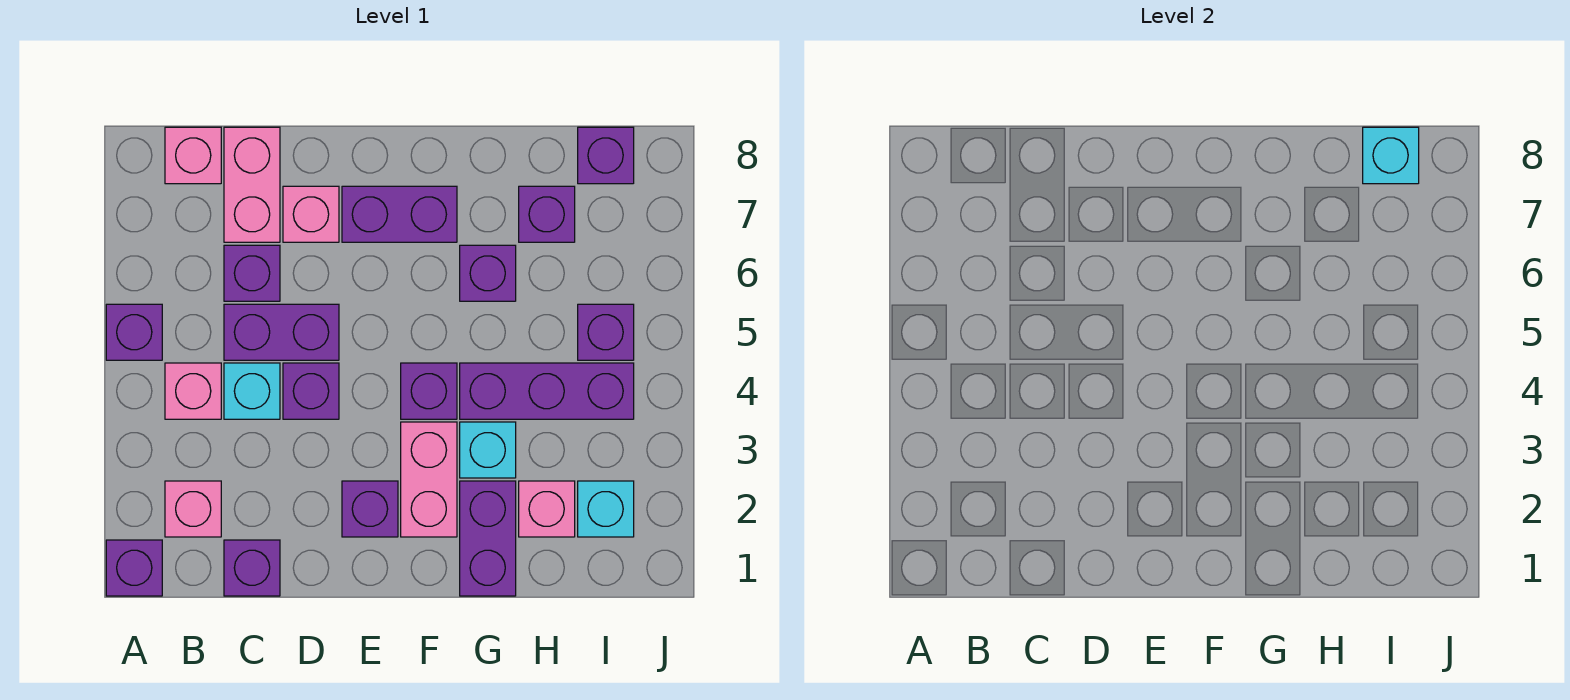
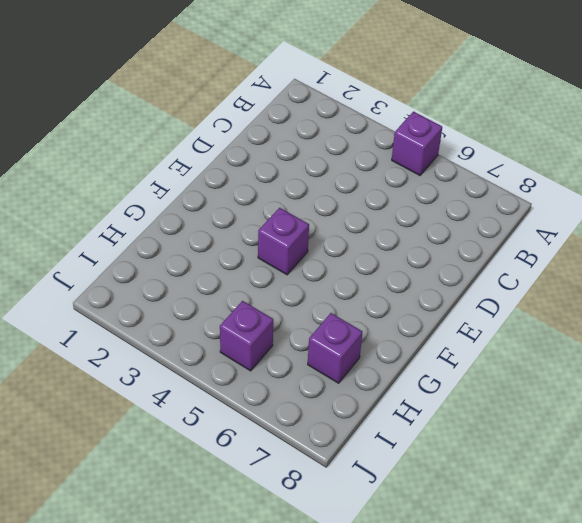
none -> purple brick A1 level 1
none -> pink brick B2 level 1
none -> pink brick B4 level 1

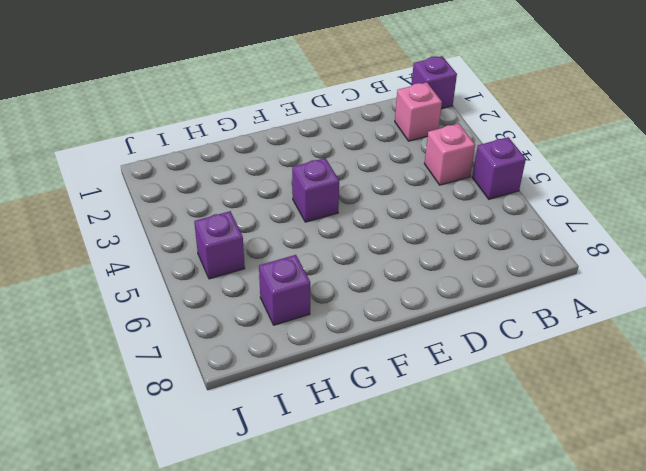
none -> pink brick B8 level 1
none -> purple brick C1 level 1
none -> cyan brick C4 level 1

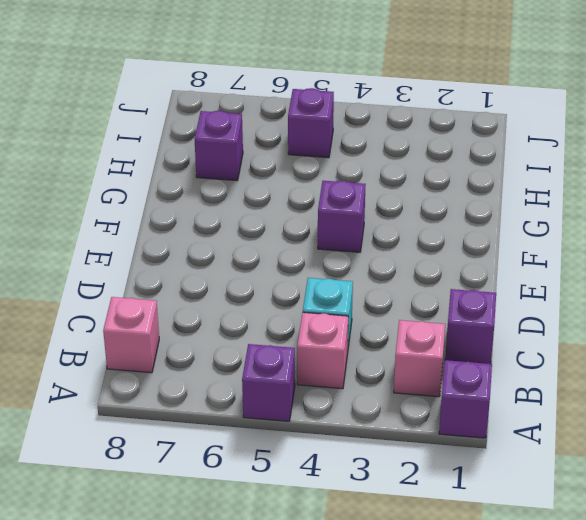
none -> purple brick C5:D5 level 1
none -> purple brick C6 level 1
none -> pink brick C7:C8 level 1

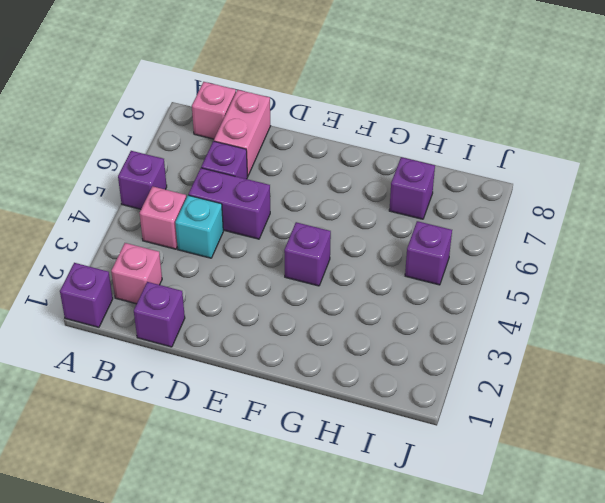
none -> purple brick D4 level 1
none -> pink brick D7 level 1
none -> purple brick E2 level 1

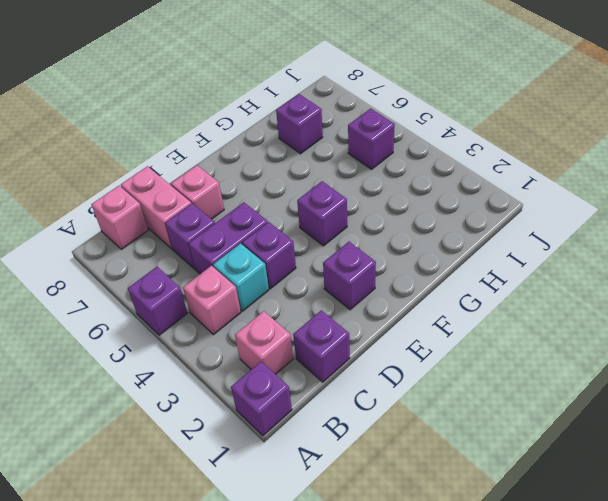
none -> purple brick E7:F7 level 1
none -> pink brick F2:F3 level 1
none -> purple brick G1:G2 level 1

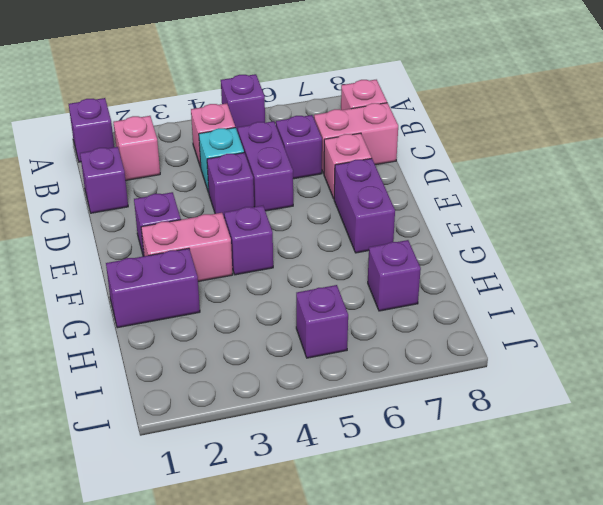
none -> cyan brick G3 level 1
none -> purple brick G4:I4 level 1
none -> purple brick G6 level 1

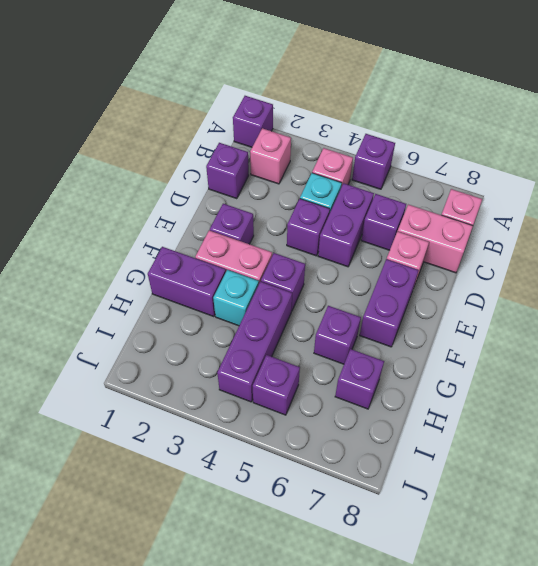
none -> pink brick H2 level 1
none -> cyan brick I2 level 1
none -> purple brick I8 level 1

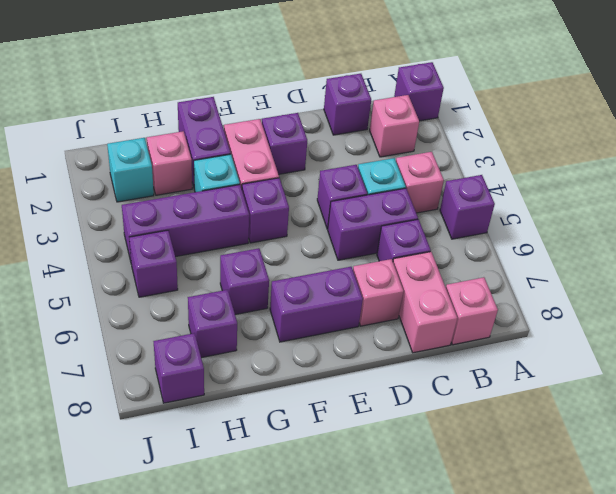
none -> cyan brick I8 level 2

